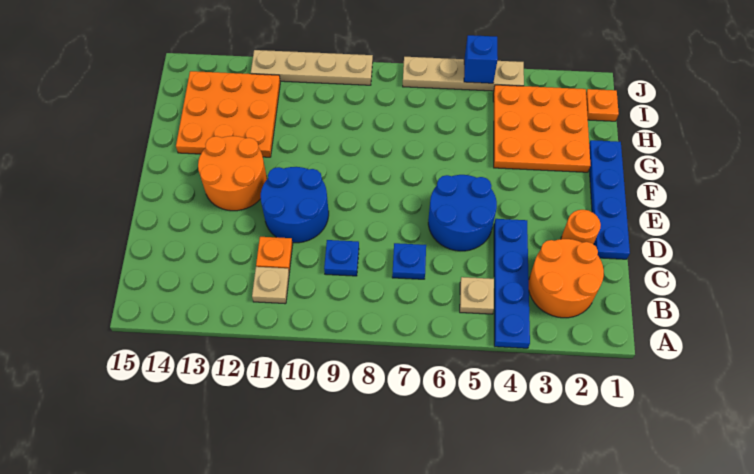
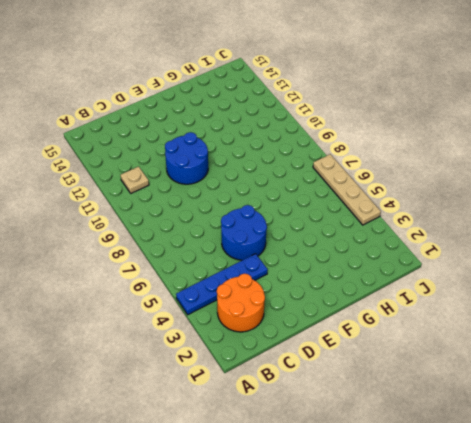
none -> tan plate B5 level 1
none -> blue plate C7 level 1
none -> blue plate C9 level 1

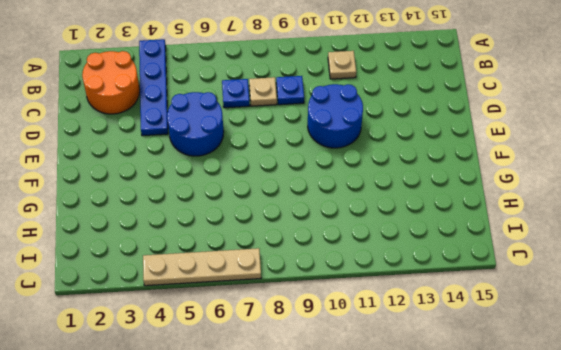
tan plate C8 level 1 -> tan plate B5 level 1
none -> orange plate C11 level 1
none -> blue plate D1:G1 level 1
none -> orange round brick D2 level 1

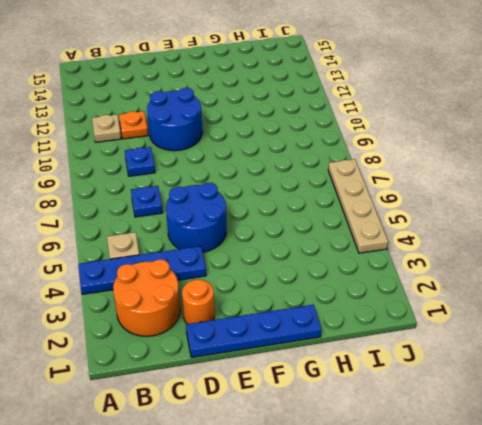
none -> orange round brick E12:F13 level 1
none -> orange plate G2:I4 level 1
none -> orange plate G12:I14 level 1

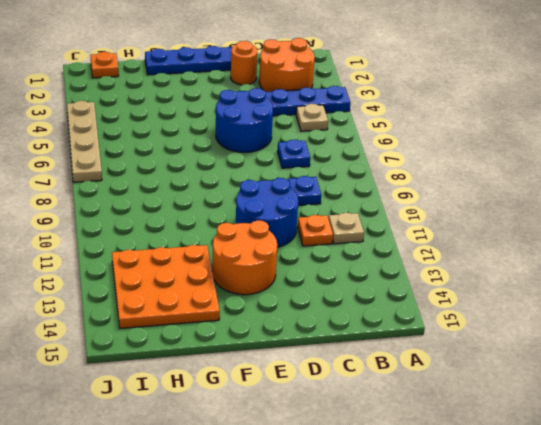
none -> orange plate G2:I4 level 1
none -> tan plate J9:J12 level 1
none -> blue brick J5 level 2

